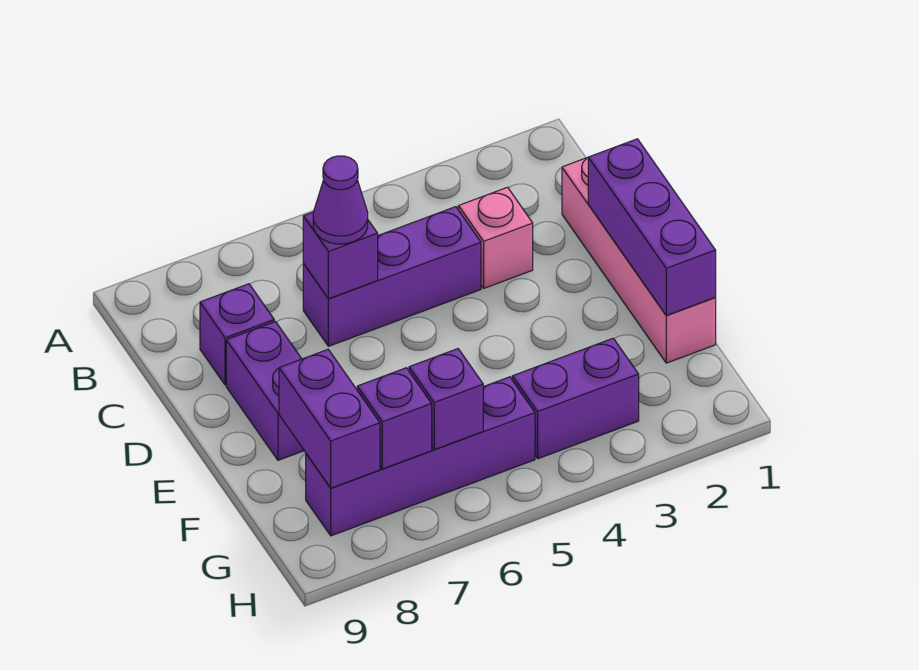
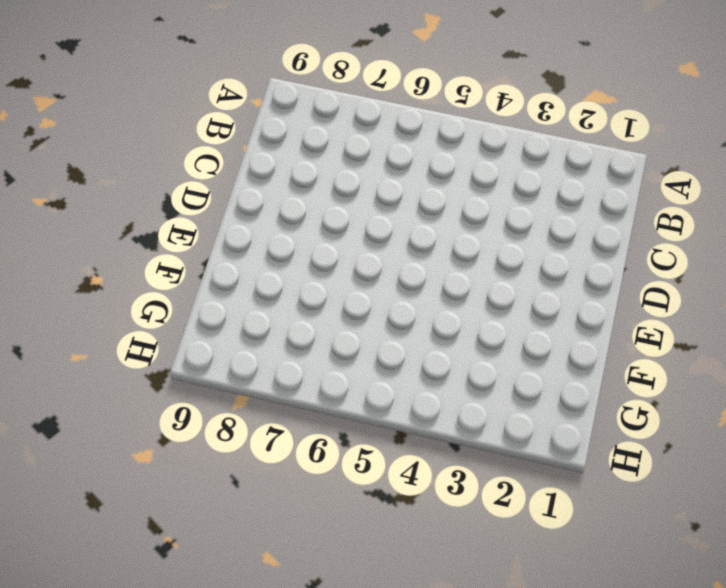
none -> pink brick C1:F1 level 1
none -> pink brick C3 level 1
none -> purple brick C4:C6 level 1

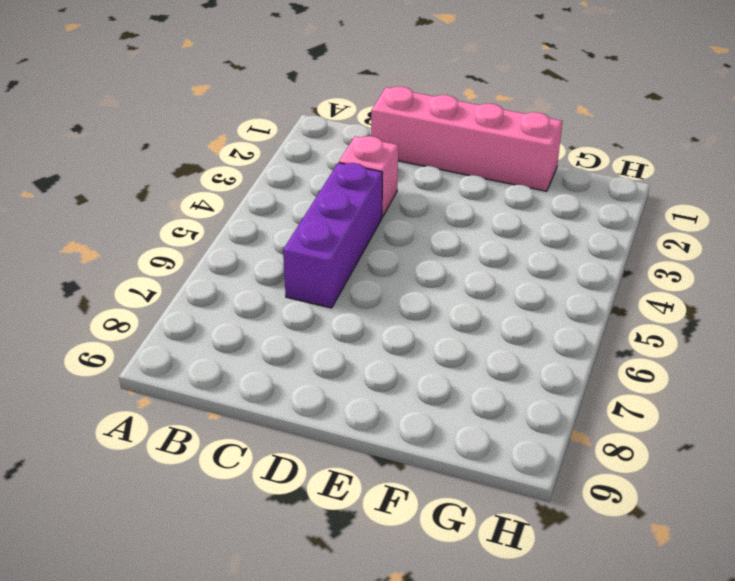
none -> purple brick C8 level 1
none -> purple brick D8:E8 level 1
none -> purple brick G3:G4 level 1

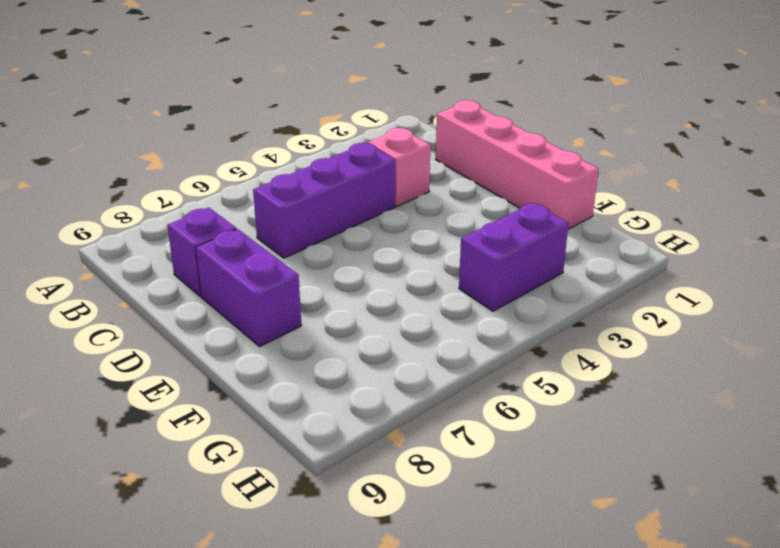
none -> purple brick G5:G8 level 1
none -> purple brick C6 level 2
none -> purple brick D1:F1 level 2

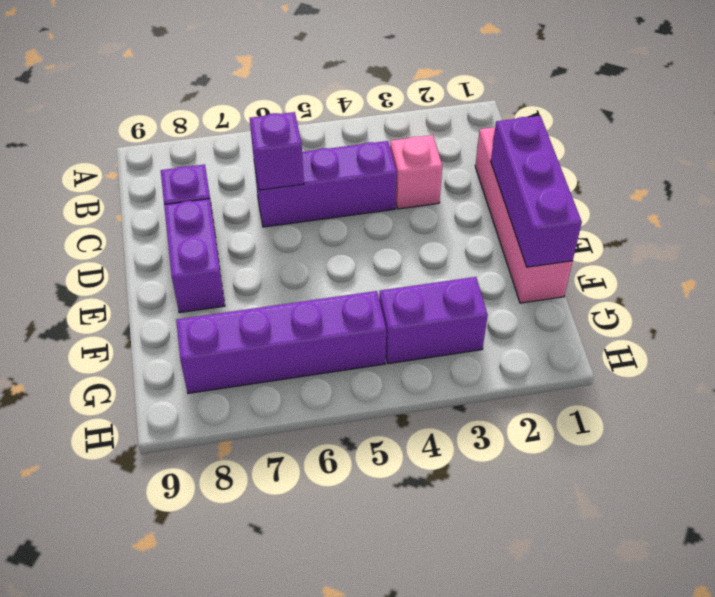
none -> purple brick F8:G8 level 2
none -> purple brick G6 level 2
none -> purple brick G7 level 2

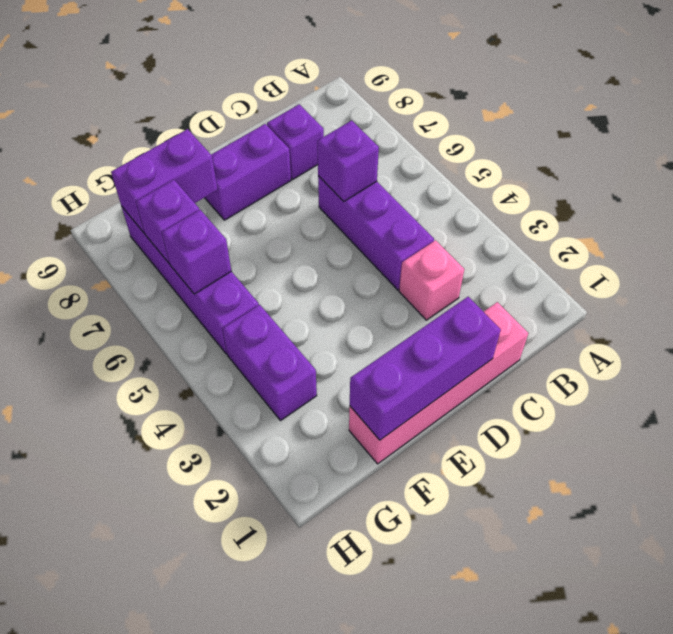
none -> purple cone C6 level 3

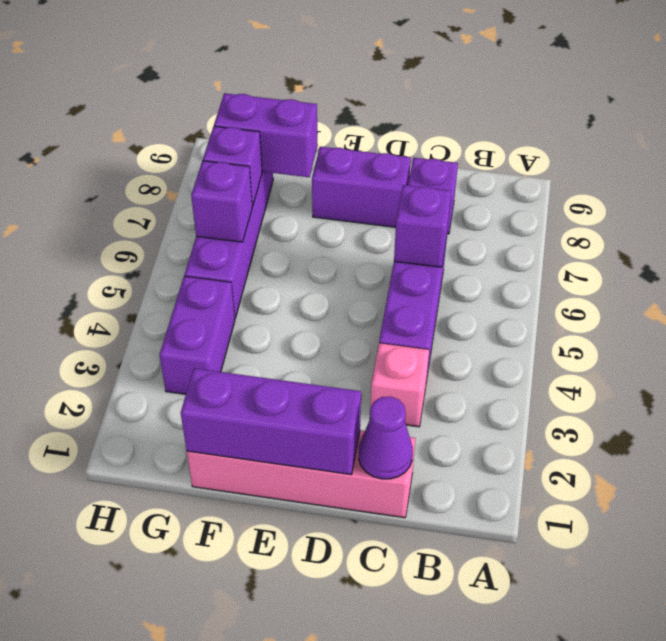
purple cone C1 level 2 -> purple cone C6 level 3

